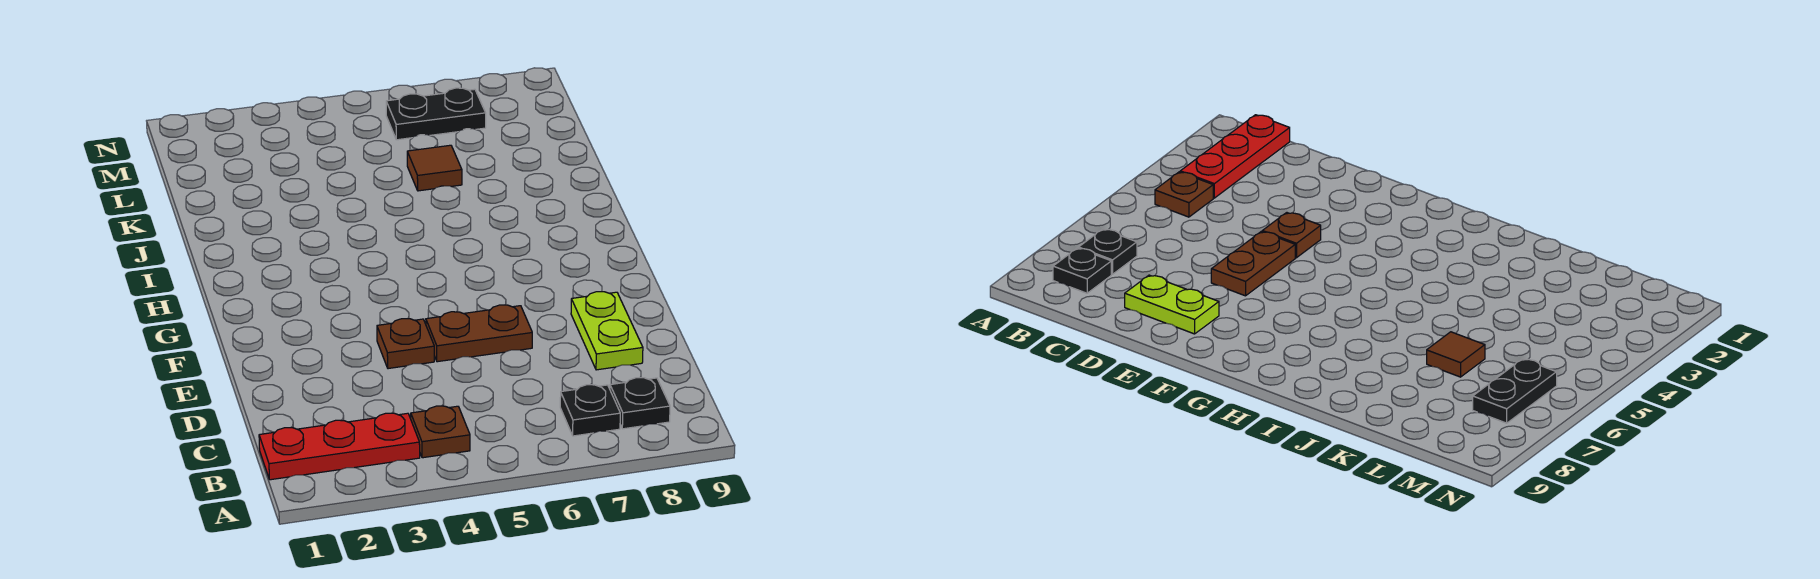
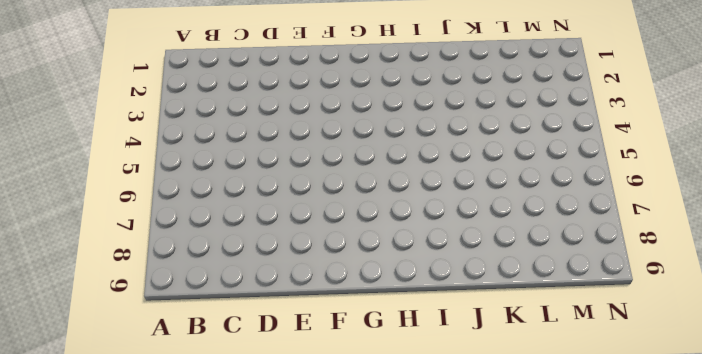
none -> red plate B1:B3 level 1
none -> brown plate B4 level 1

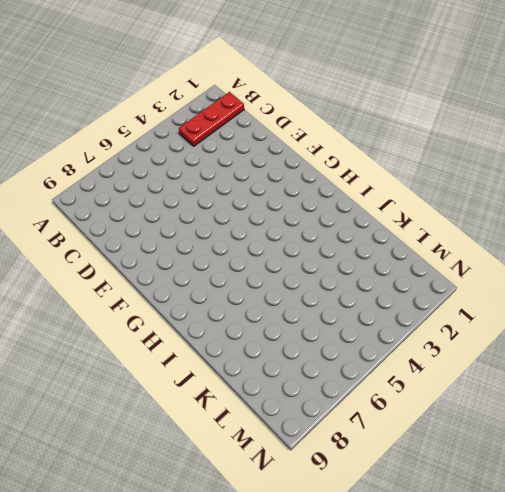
none -> brown plate B4 level 1
none -> black plate B7 level 1

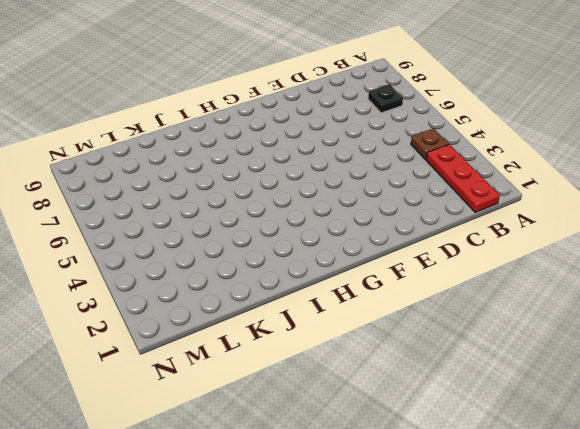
none -> black plate B8 level 1
none -> lime plate D8:E8 level 1

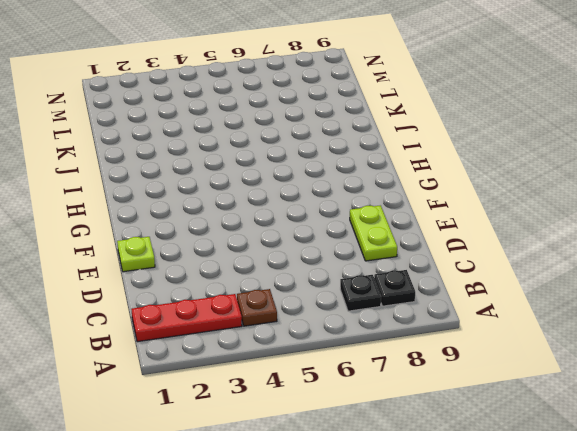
lime plate E1 level 1 -> none
none -> brown plate E4 level 1
none -> brown plate E5:E6 level 1

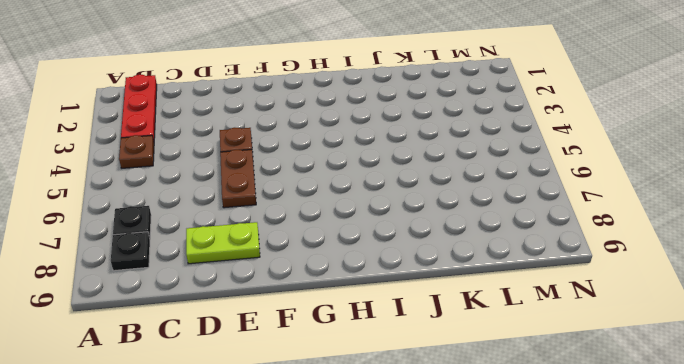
none -> brown tile K6 level 1
none -> black plate M6:M7 level 1

